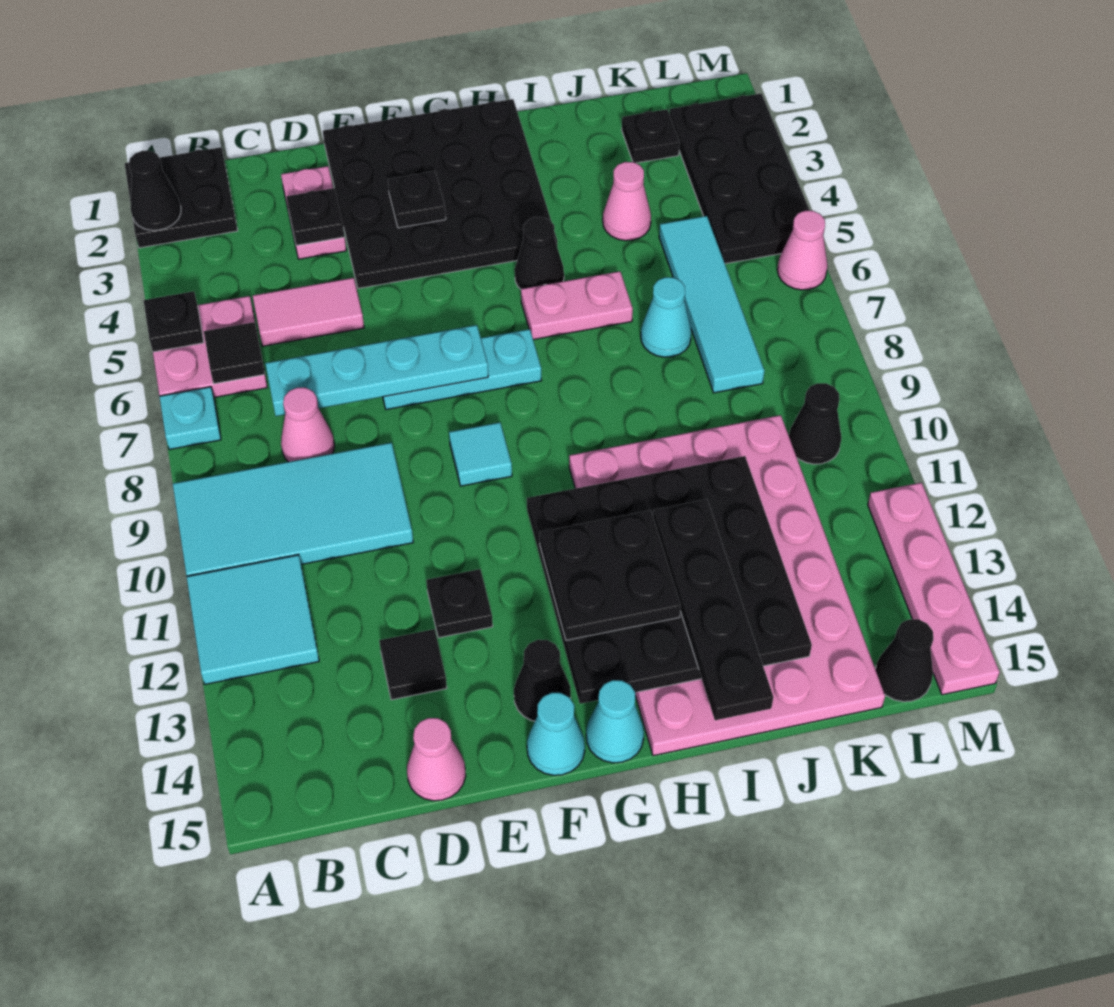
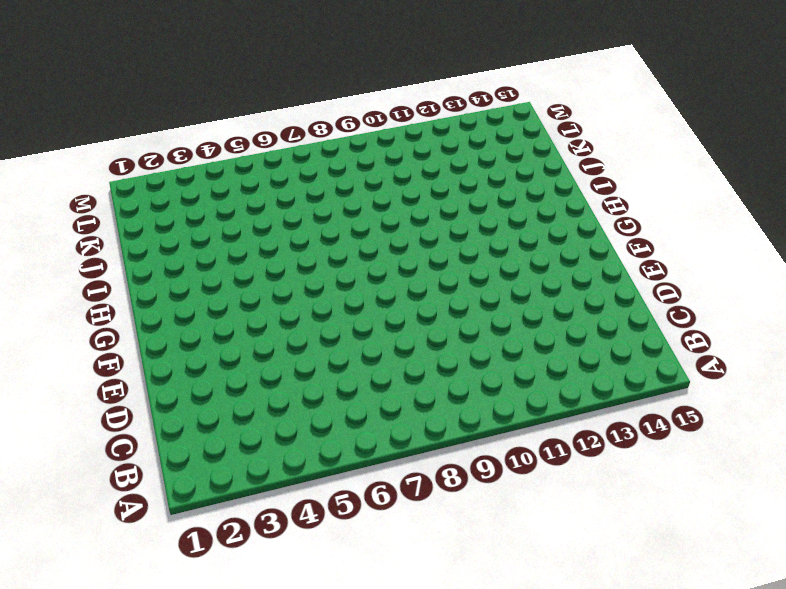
none -> black plate A1:B2 level 1
none -> pink plate A5:B6 level 1
none -> cyan plate A7 level 1
none -> cyan tile A9:D10 level 1

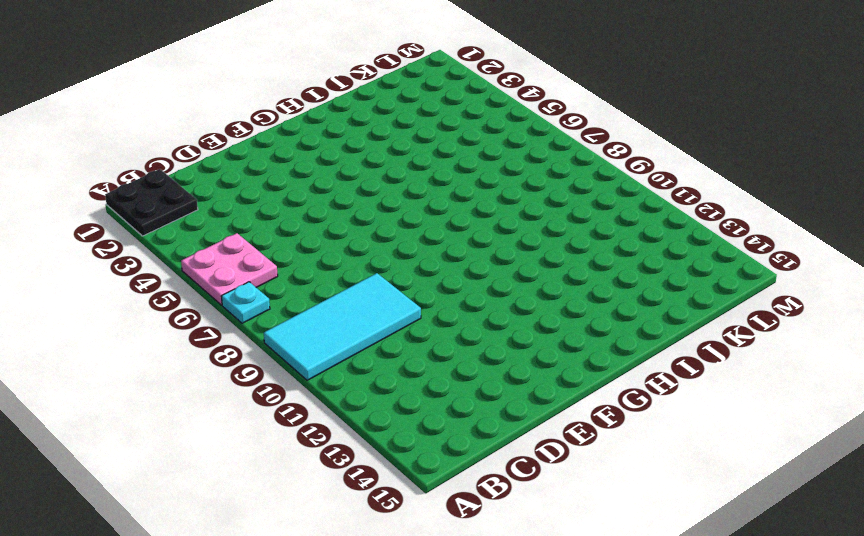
none -> cyan tile A11:B12 level 1
none -> pink tile C5:D5 level 1
none -> pink cone C8 level 1
none -> pink plate D2:D3 level 1

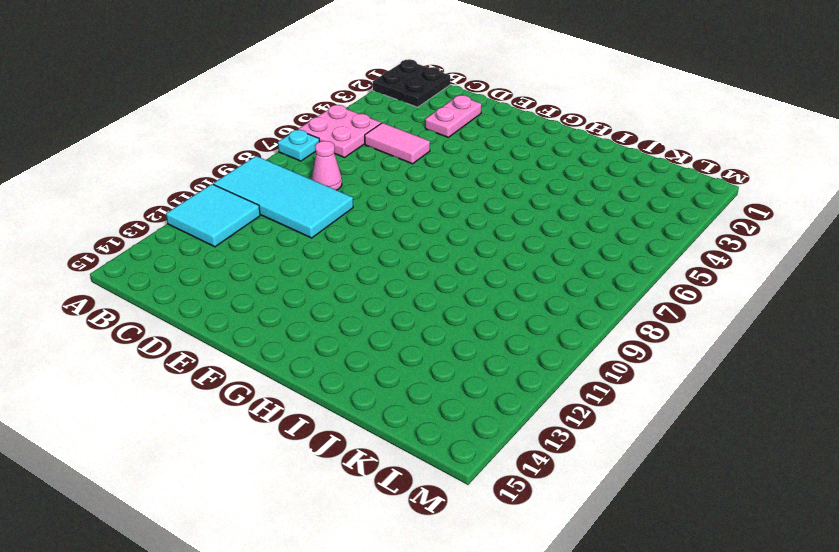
none -> black tile D13 level 1
none -> pink cone D15 level 1
none -> black plate E1:H4 level 1
none -> cyan plate E7:G7 level 1

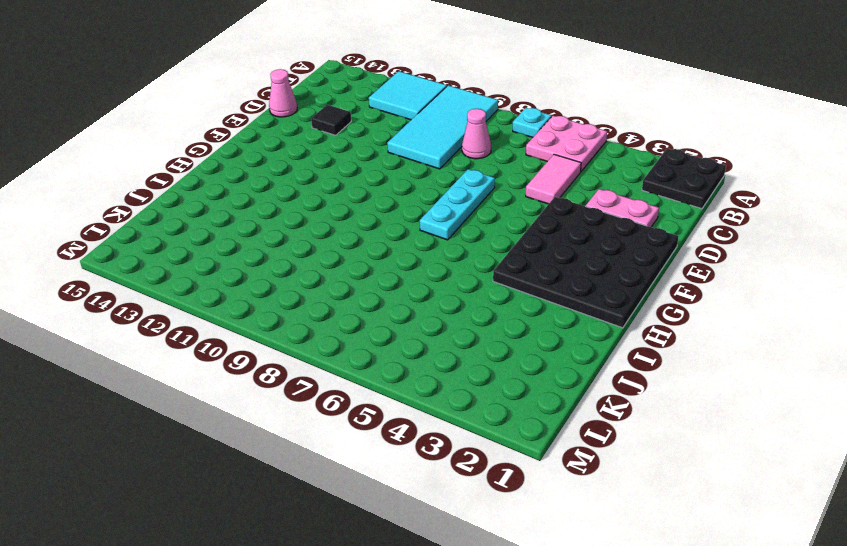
none -> black plate E12 level 1
none -> cyan tile F9 level 1
none -> black cone F14 level 1
none -> cyan cone F15 level 1

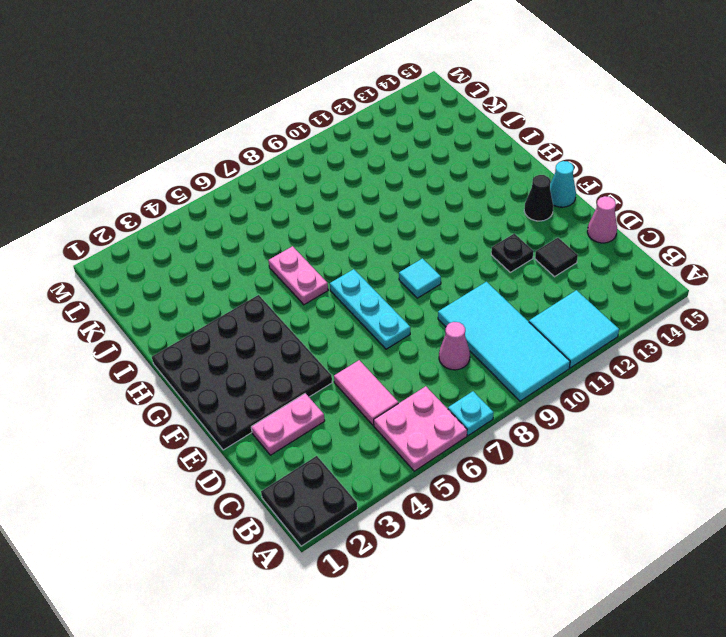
none -> cyan cone G15 level 1
none -> black cone H5 level 1
none -> pink plate H10:K15 level 1
none -> pink cone J4 level 1

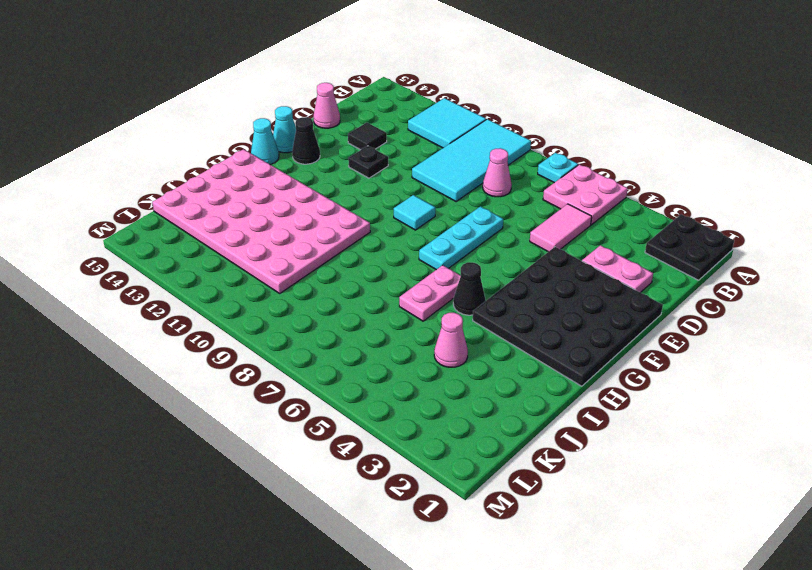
none -> cyan cone J7 level 1
none -> black plate K2 level 1
none -> cyan tile K5:K8 level 1
none -> black plate L2:M5 level 1

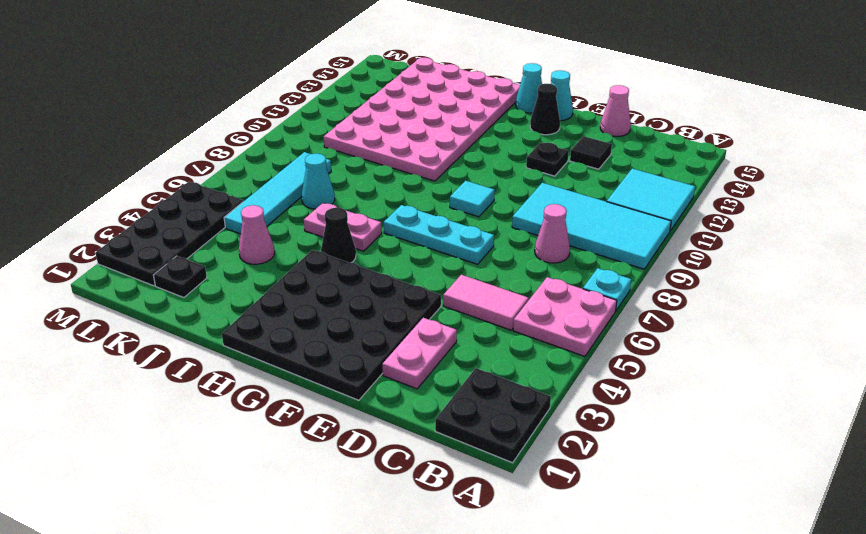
none -> black cone L10 level 1
none -> black cone L15 level 1
none -> pink cone M6 level 1
none -> pink plate M12:M15 level 1

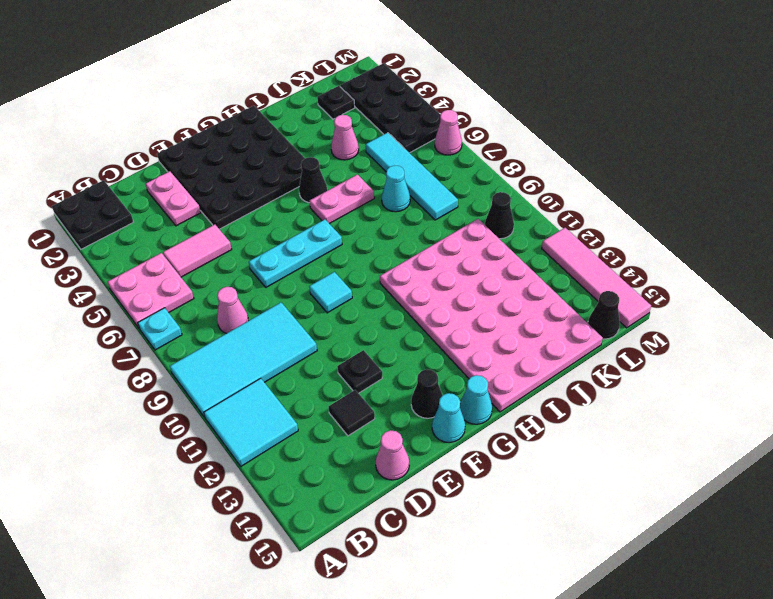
pink tile M12:M15 level 1 -> pink plate M12:M15 level 1
none -> black cone A2 level 2
none -> black plate A5 level 2
none -> black tile B6 level 2
none -> cyan plate C7:F7 level 2

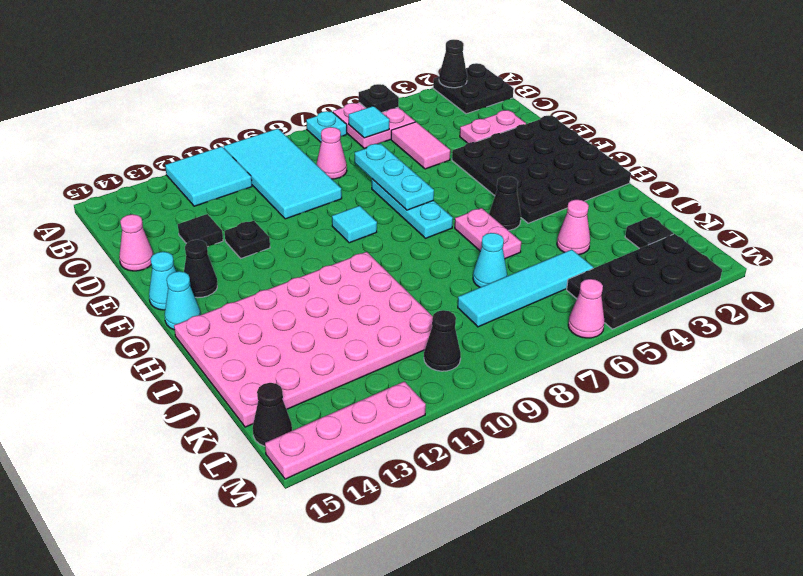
cyan tile B6 level 2 -> black tile B6 level 2
cyan plate D7:F7 level 2 -> cyan plate C7:F7 level 2
none -> black plate D3 level 2
none -> black plate F3 level 2
none -> black plate G11:J14 level 2
none -> black plate G12:H13 level 3

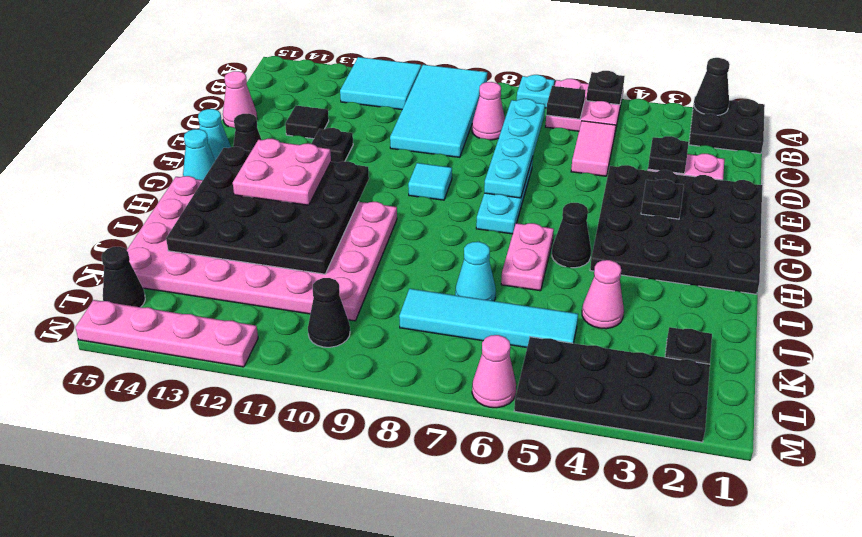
pink plate G12:H13 level 3 -> black plate G12:H13 level 3
none -> black plate I12:I15 level 3

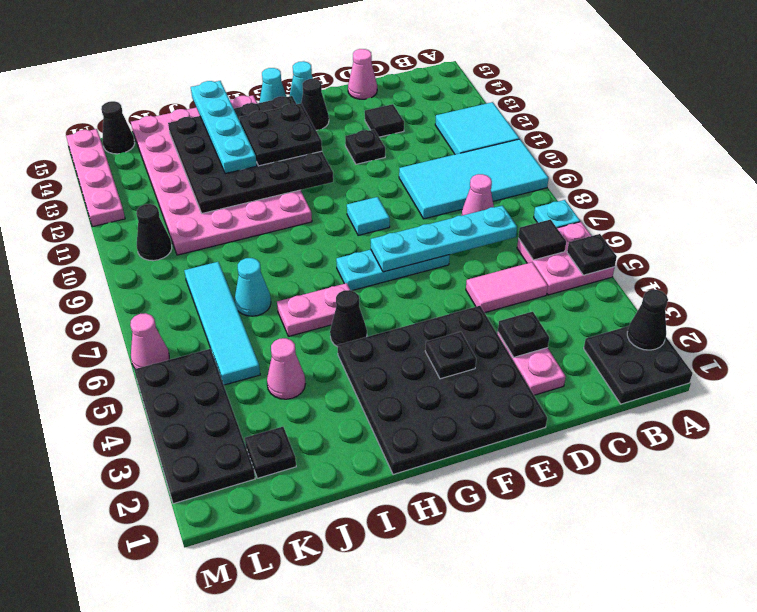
cyan plate I12:I15 level 3 -> black plate I12:I15 level 3

